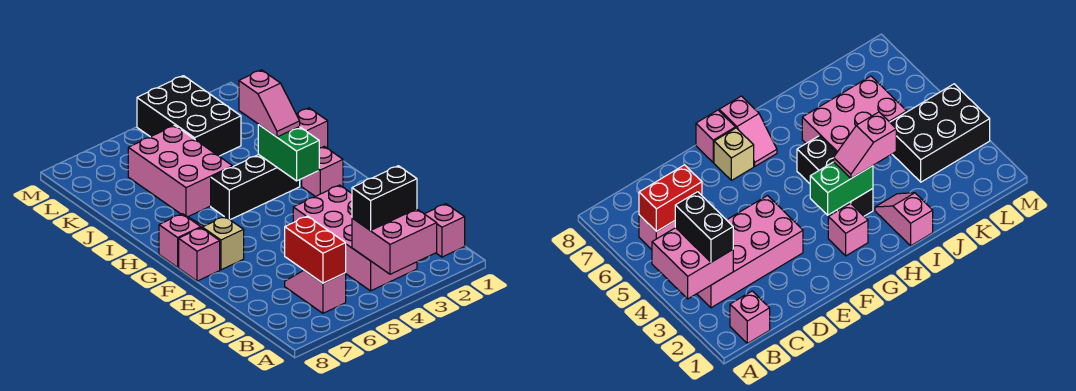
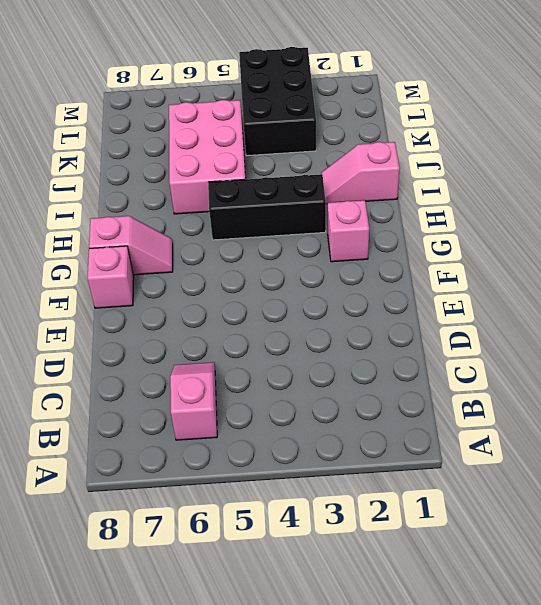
none -> pink brick B1 level 1
none -> pink brick B3:E4 level 1
none -> tan brick F7 level 1

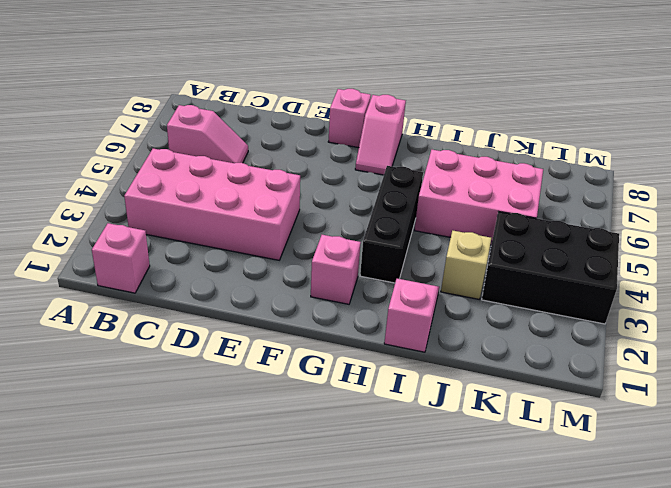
tan brick J3 level 1 -> tan brick F7 level 1
none -> pink brick A3:B4 level 2
none -> red brick B6:C6 level 2
none -> green brick G3:H3 level 2

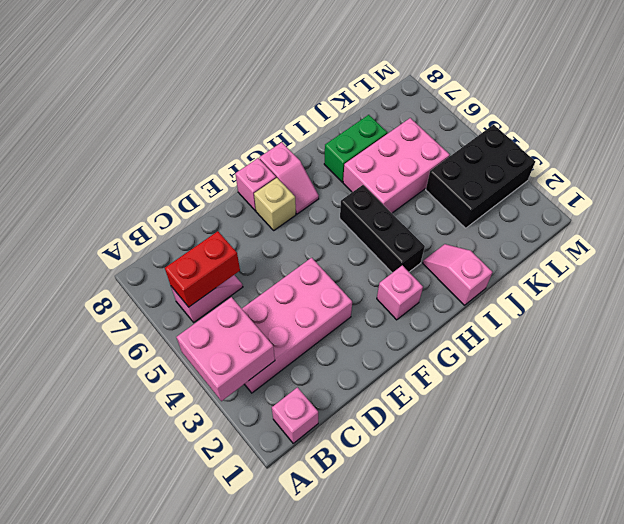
green brick I7:J7 level 1 -> green brick G3:H3 level 2
none -> black brick B3:B4 level 3
none -> pink slope H3:I3 level 3 top I

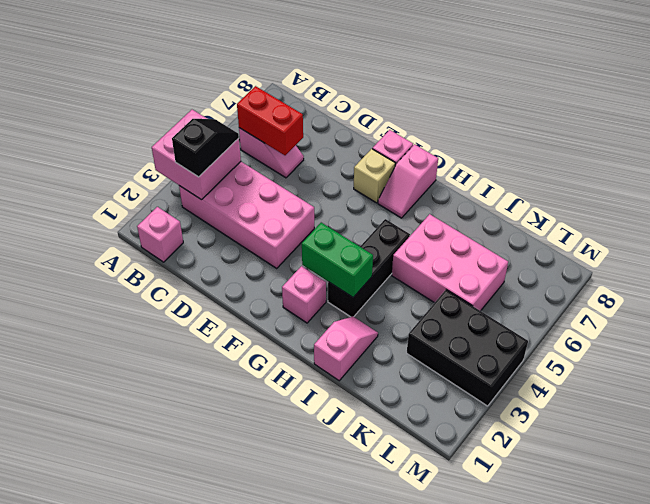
black slope B3:B4 level 3 top 3 -> black brick B3:B4 level 3
none -> pink slope H3:I3 level 3 top I

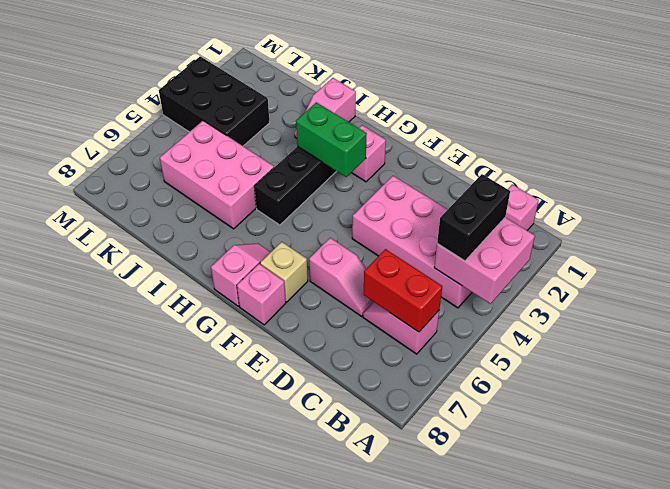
pink slope D6:E6 level 1 top E -> pink slope H3:I3 level 3 top I

